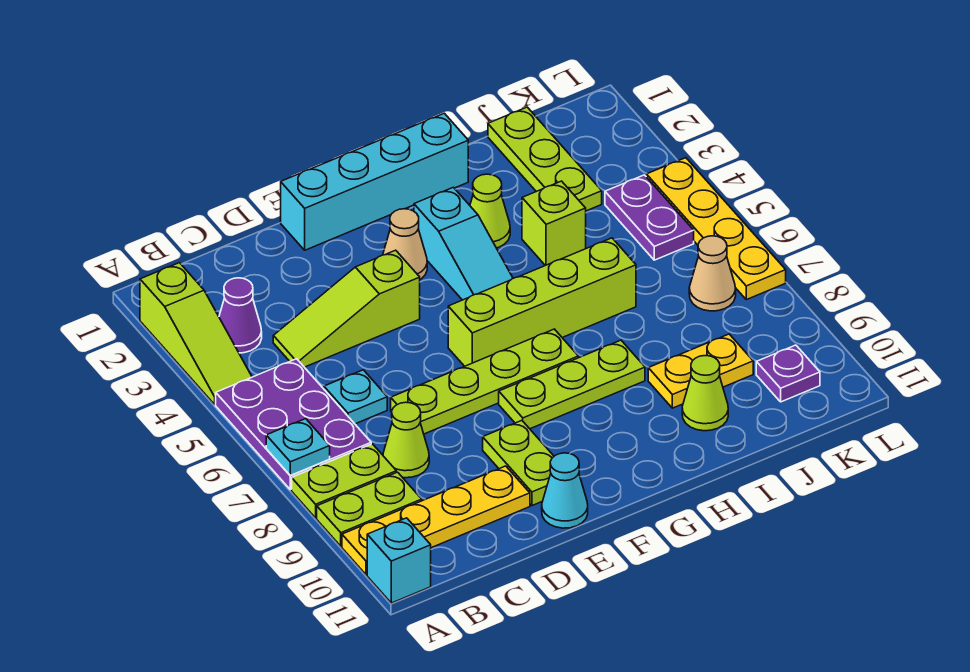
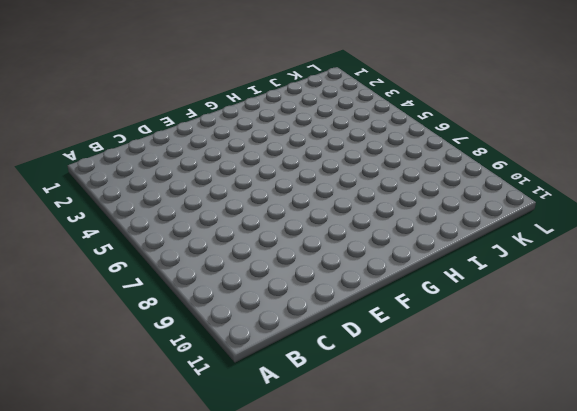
none -> lime slope A2:A4 level 1 top 2
none -> purple plate A5:B7 level 1
none -> lime plate A8:B8 level 1

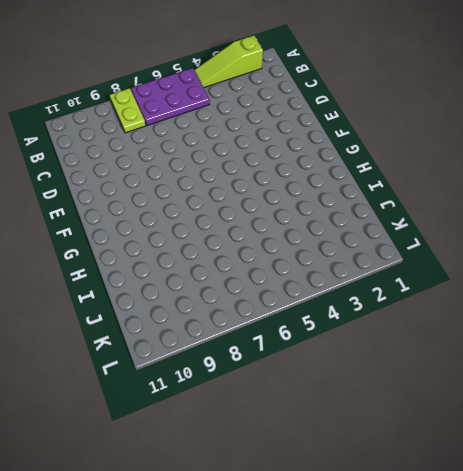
none -> lime plate A9:B9 level 1
none -> yellow plate A10:D10 level 1
none -> cyan brick A11 level 1

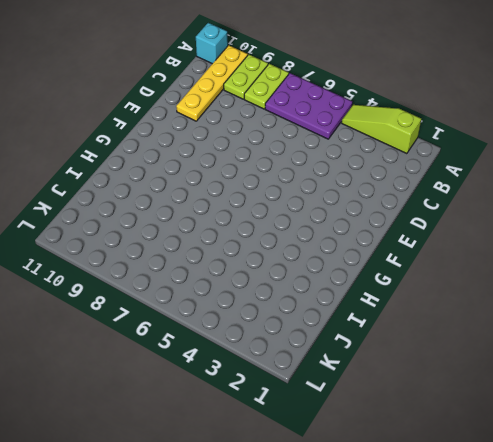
none -> purple cone B3 level 1
none -> lime slope C4:E4 level 1 top E
none -> cyan plate C6 level 1

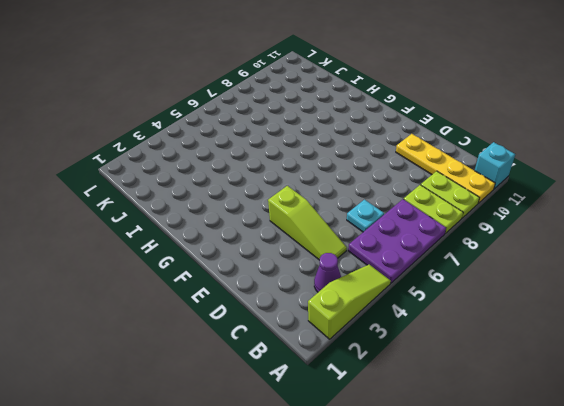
none -> lime cone C8 level 1
none -> lime plate D7:G7 level 1
none -> cyan brick E1:H1 level 1

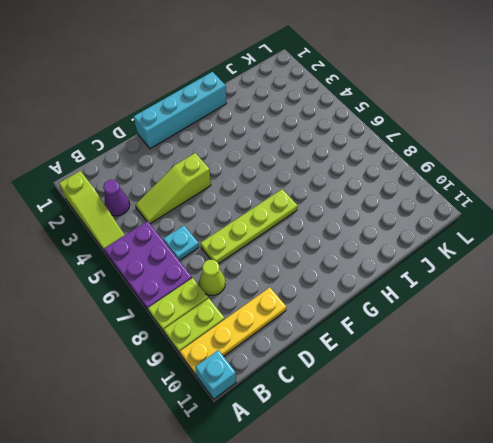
none -> lime plate E9:E10 level 1
none -> cyan cone E11 level 1
none -> tan cone F3 level 1

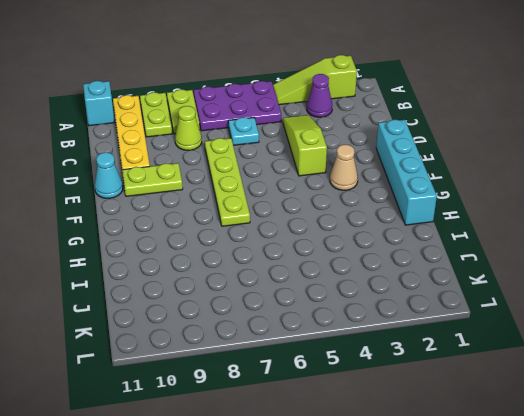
none -> lime brick F6:I6 level 1
none -> lime plate F8:H8 level 1
none -> cyan slope G3:G5 level 1 top 3

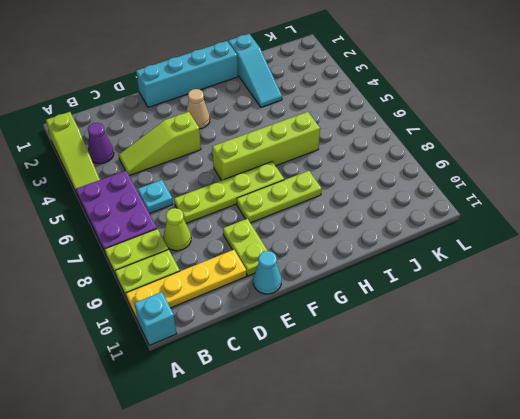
cyan slope I1:I3 level 1 top 1 -> cyan slope G3:G5 level 1 top 3
none -> lime cone H3 level 1
none -> lime brick I4 level 1
none -> yellow plate I9:J9 level 1

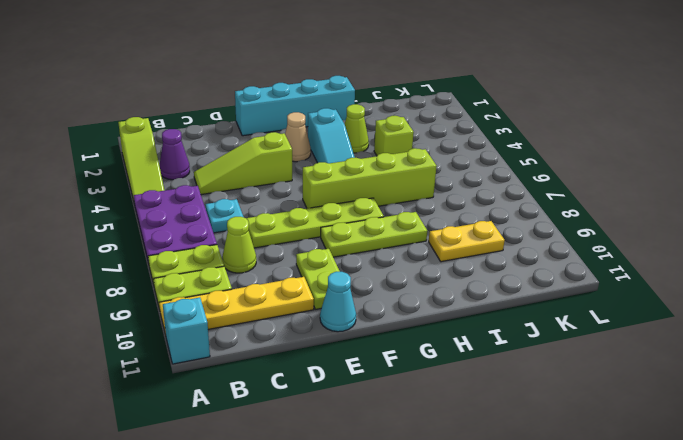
none -> lime cone I10 level 1
none -> lime plate J1:J3 level 1
none -> purple plate K4:K5 level 1

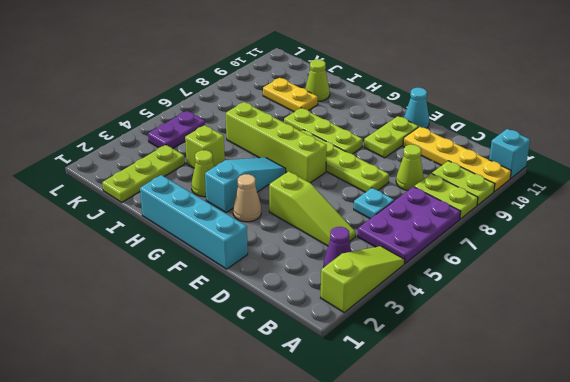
none -> tan cone K7 level 1
none -> purple plate K10 level 1
none -> yellow plate L4:L7 level 1

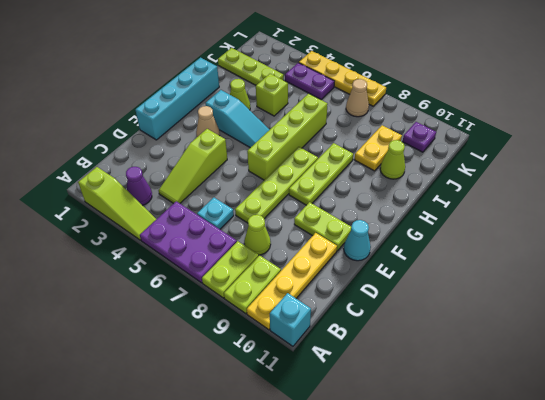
none -> cyan plate A7 level 2

